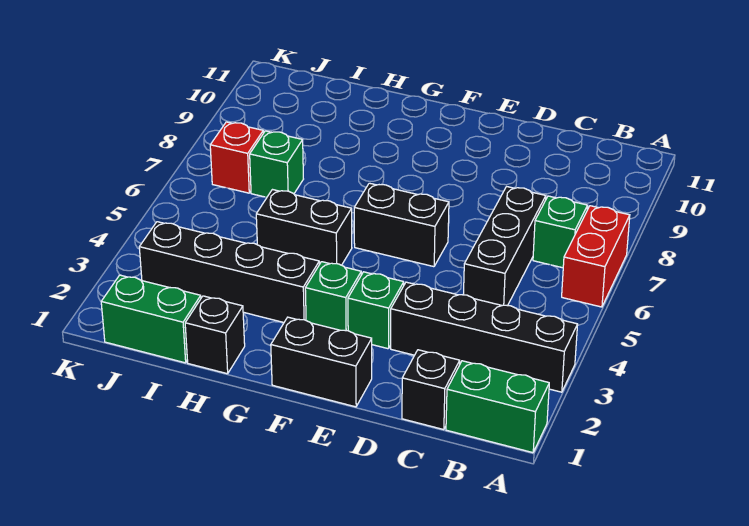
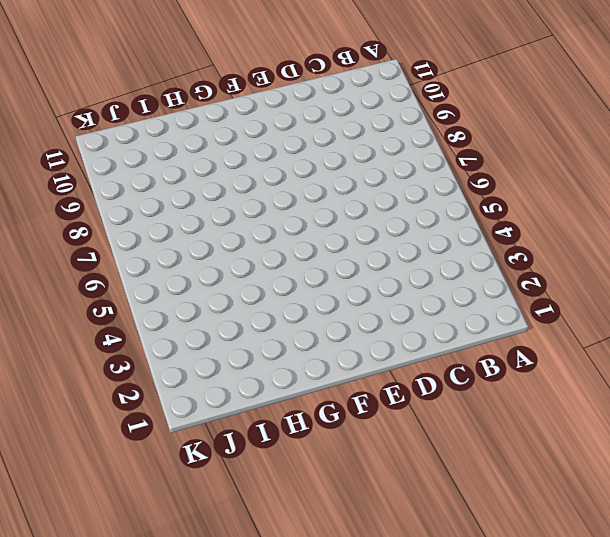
none -> green brick A1:B1 level 1
none -> black brick A3:D3 level 1
none -> red brick A6:A7 level 1

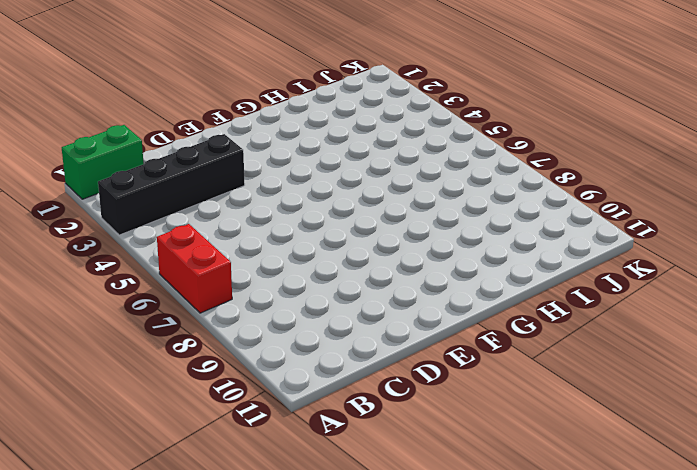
none -> green brick B7 level 1
none -> black brick C1 level 1
none -> black brick C5:C7 level 1

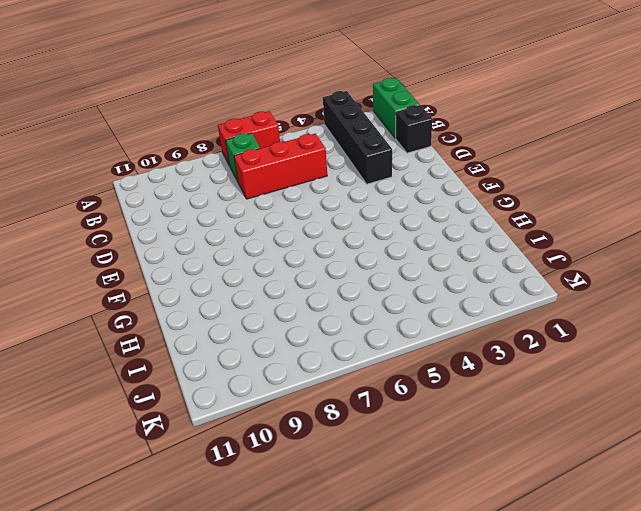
red brick C5:C7 level 1 -> black brick C5:C7 level 1
none -> black brick E1:F1 level 1
none -> green brick E3 level 1
none -> black brick E6:F6 level 1

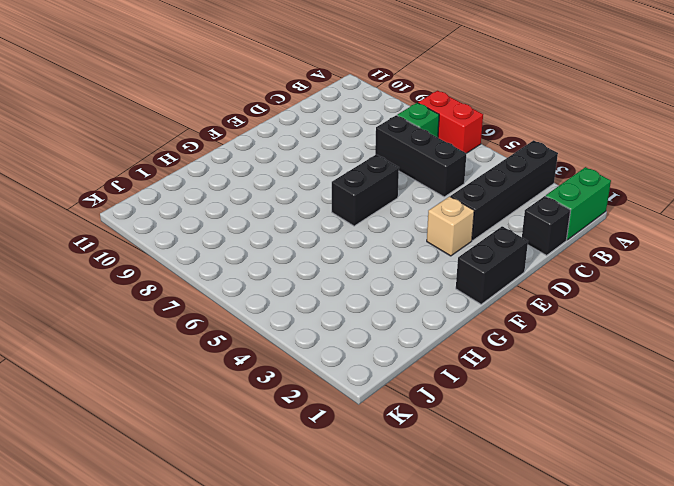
tan brick E3 level 1 -> green brick E3 level 1
none -> green brick F3 level 1
none -> black brick G3:J3 level 1
none -> black brick G5:H5 level 1

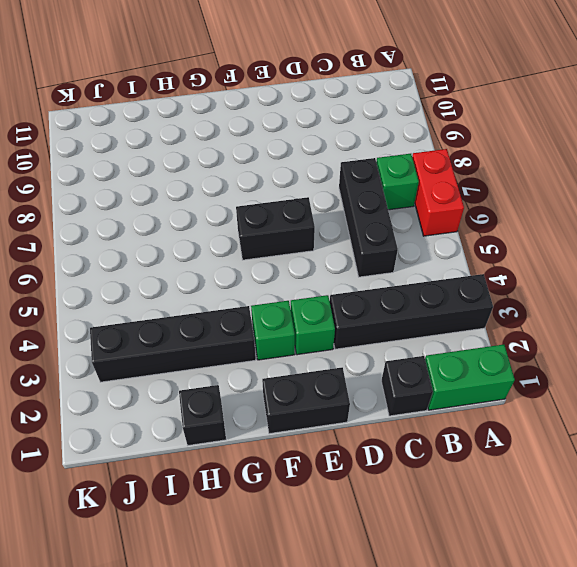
none -> black brick G5:H5 level 1
none -> green brick I1:J1 level 1
none -> green brick I7 level 1

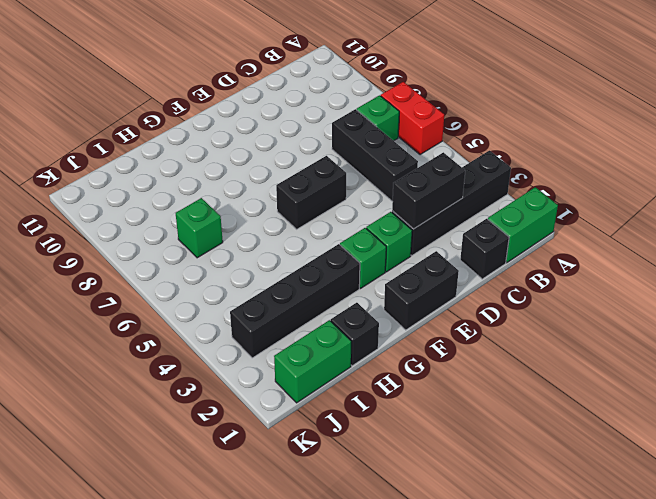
black brick C3:D3 level 2 -> black brick G5:H5 level 1
none -> red brick J7 level 1

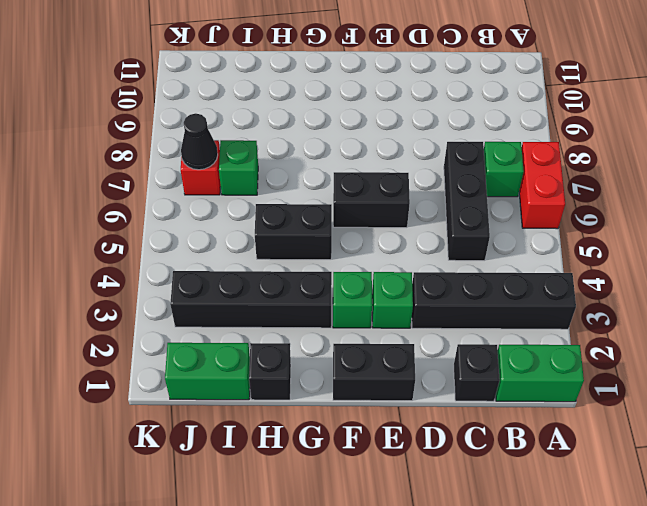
black cone J7 level 2 -> none

